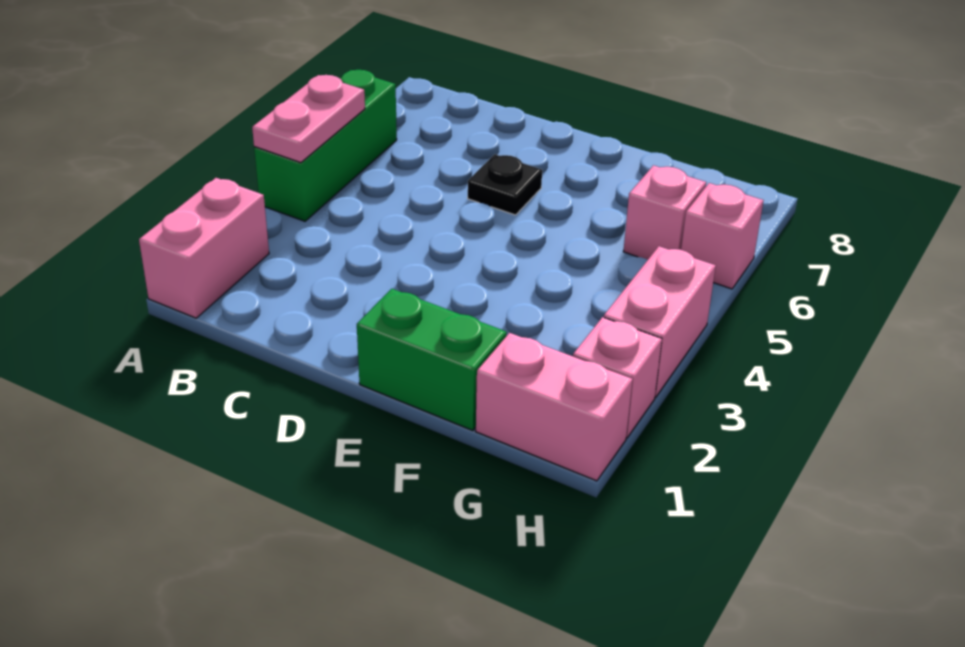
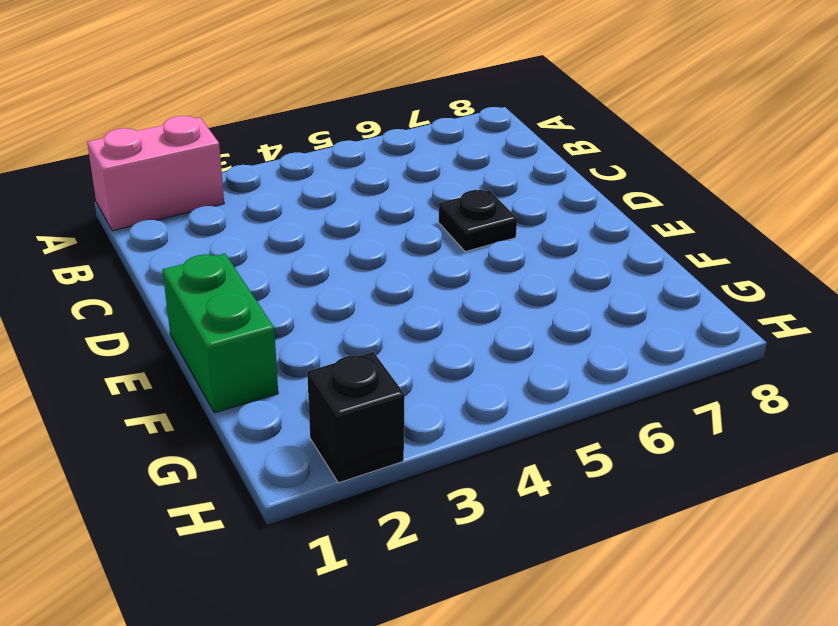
black brick H2 level 1 -> pink brick H2 level 1
none -> green brick A4:A6 level 1
none -> pink brick G1:H1 level 1

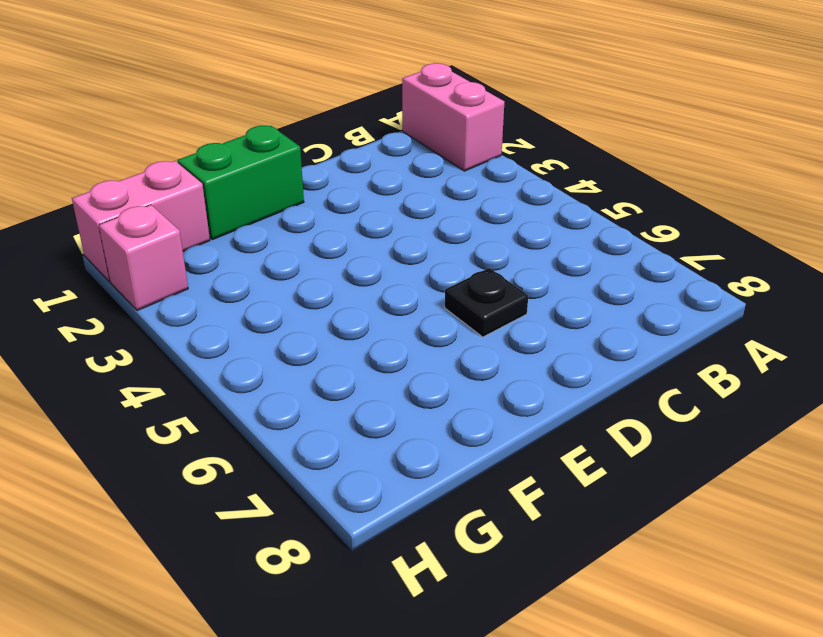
none -> green brick A4:A6 level 1
none -> pink brick G6 level 1

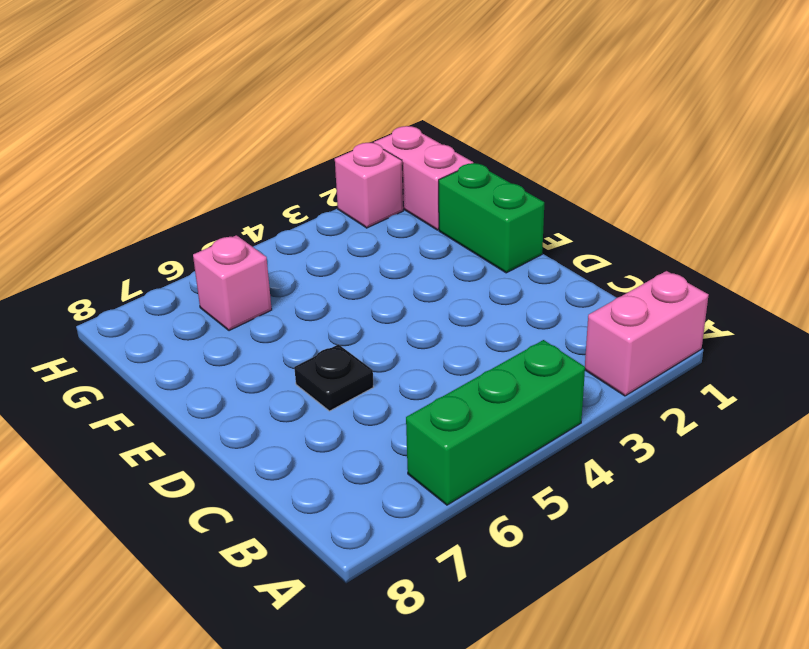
none -> pink brick H3:H4 level 1
none -> pink brick H6 level 1

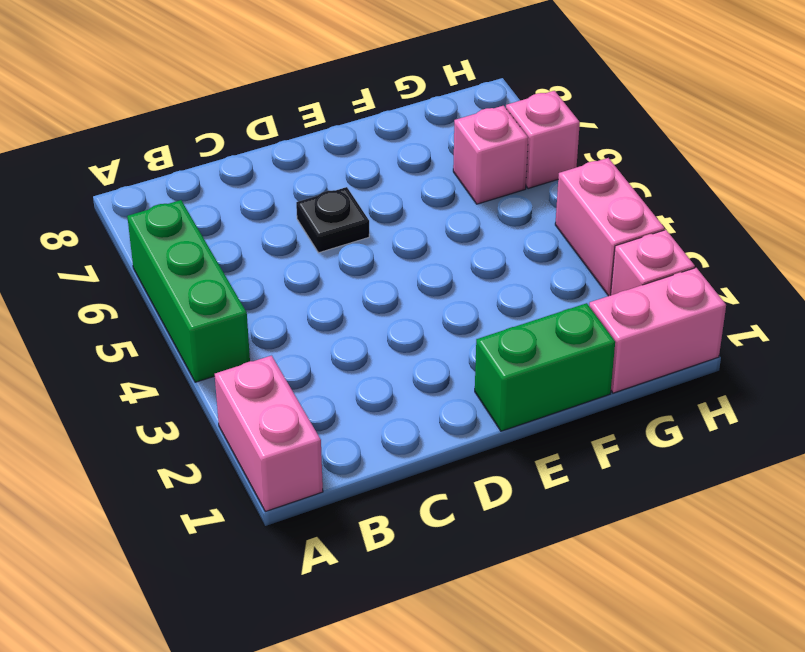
none -> pink plate A4:A5 level 2

